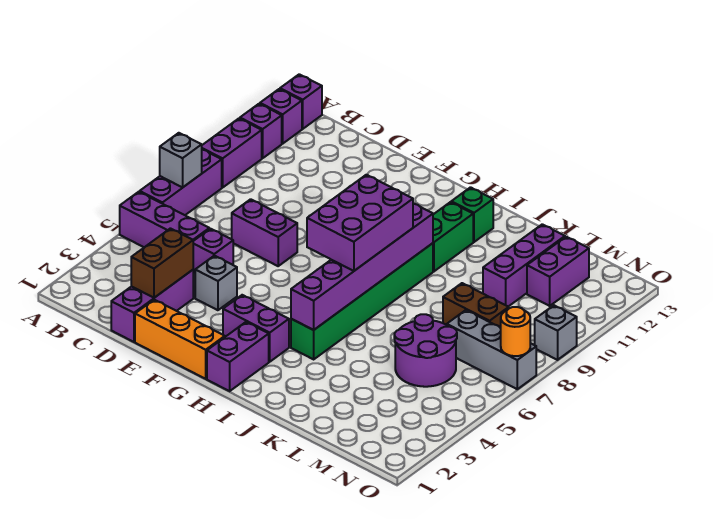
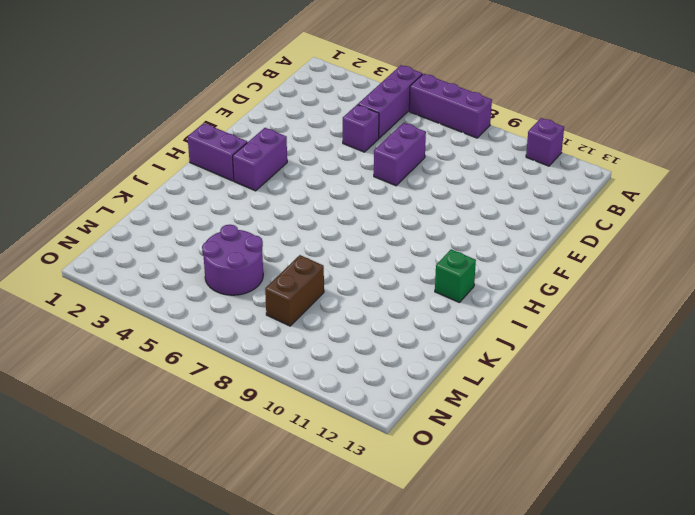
none -> purple brick A9:A10 level 1
none -> purple brick A12 level 1
none -> purple brick A13 level 1

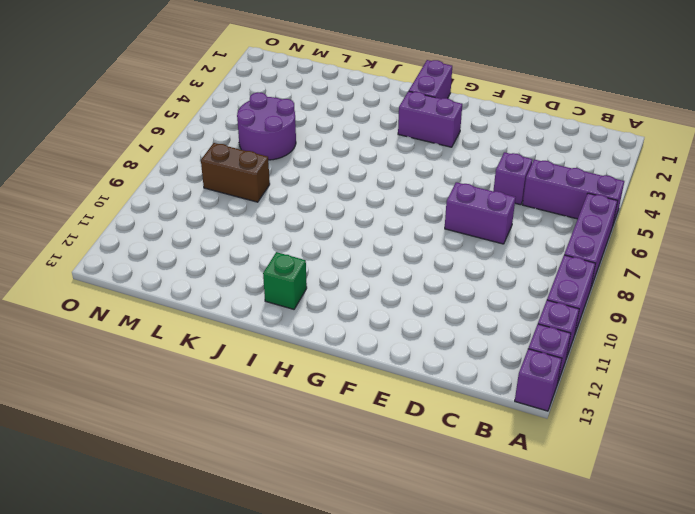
none -> purple brick D1:D3 level 1
none -> orange brick E1:G1 level 1
none -> grey brick E4 level 1

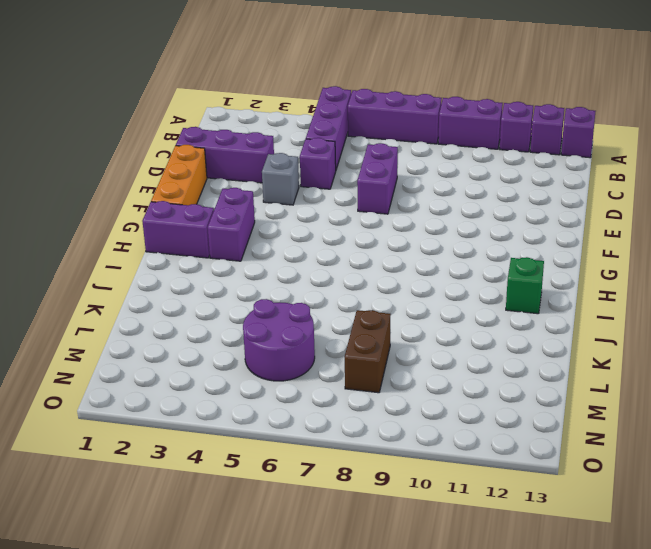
none -> green brick I4:I9 level 1
none -> green brick I10:I11 level 1
none -> purple brick L10:L12 level 1

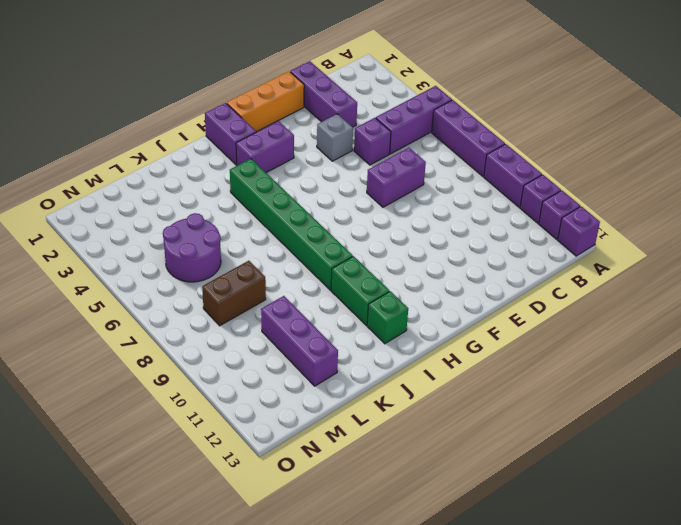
none -> grey brick M7:O7 level 1
none -> purple brick M11:M12 level 1
none -> grey brick O9 level 1

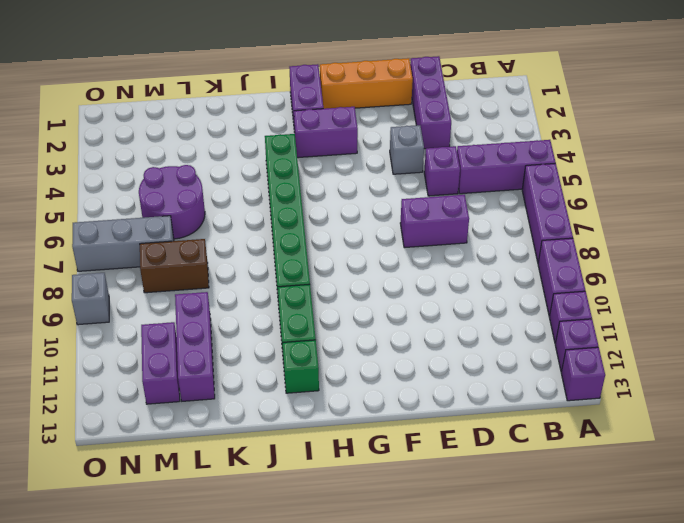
none -> grey brick A7 level 2
none -> brown brick D2:D3 level 2
none -> purple brick I4:I9 level 2

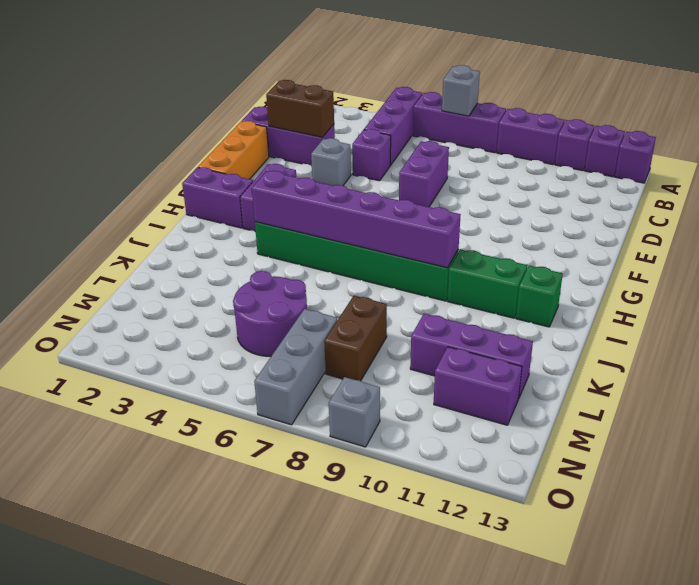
none -> orange round brick O7 level 2
none -> purple brick H6:I8 level 3

